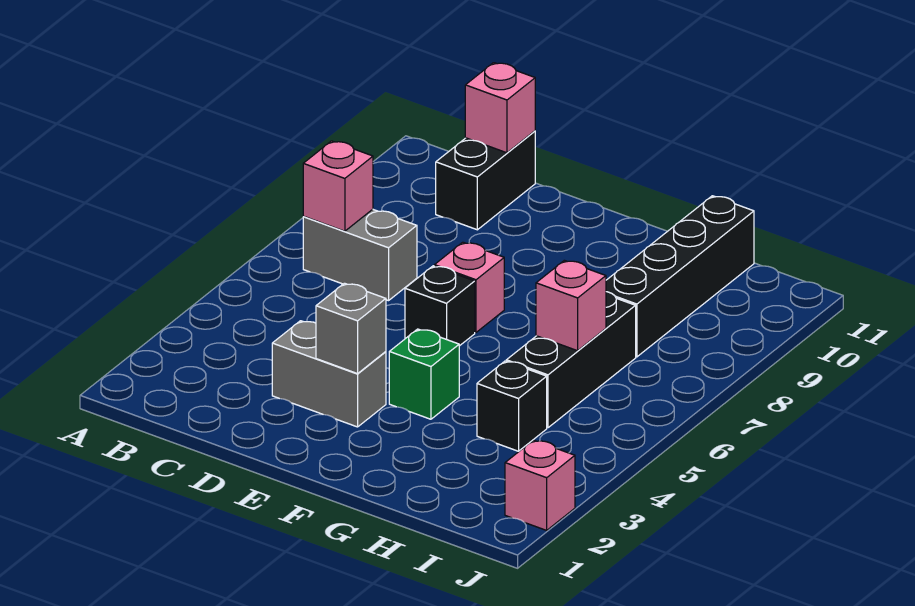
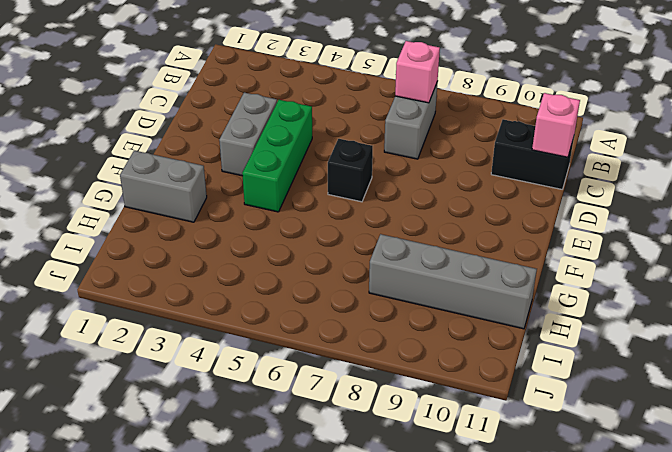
green brick D4:F4 level 1 -> green brick F4 level 1
grey brick G1:G2 level 1 -> none
grey brick H8:H11 level 1 -> black brick H8:H11 level 1
none -> pink brick E7 level 1
none -> black brick H4 level 1
none -> black brick H5:H7 level 1

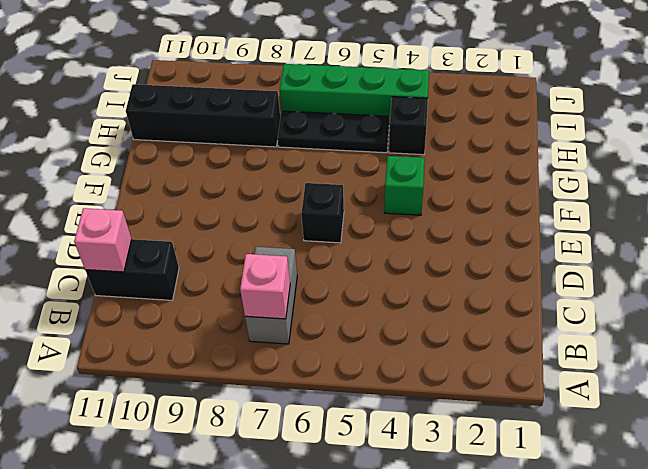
black plate H5:H7 level 1 -> black brick H5:H7 level 1
green brick I4:I7 level 1 -> none
none -> grey brick D3:E3 level 1
none -> pink brick E7 level 1
none -> pink brick J2 level 1

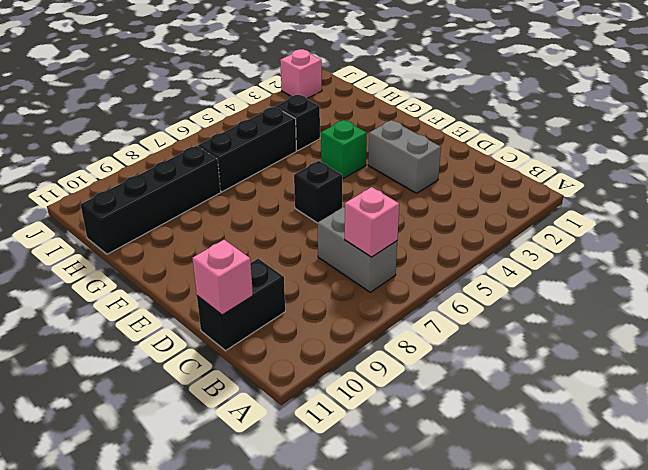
none -> pink brick E7 level 1
none -> grey brick E3 level 2
none -> pink brick H6 level 2

